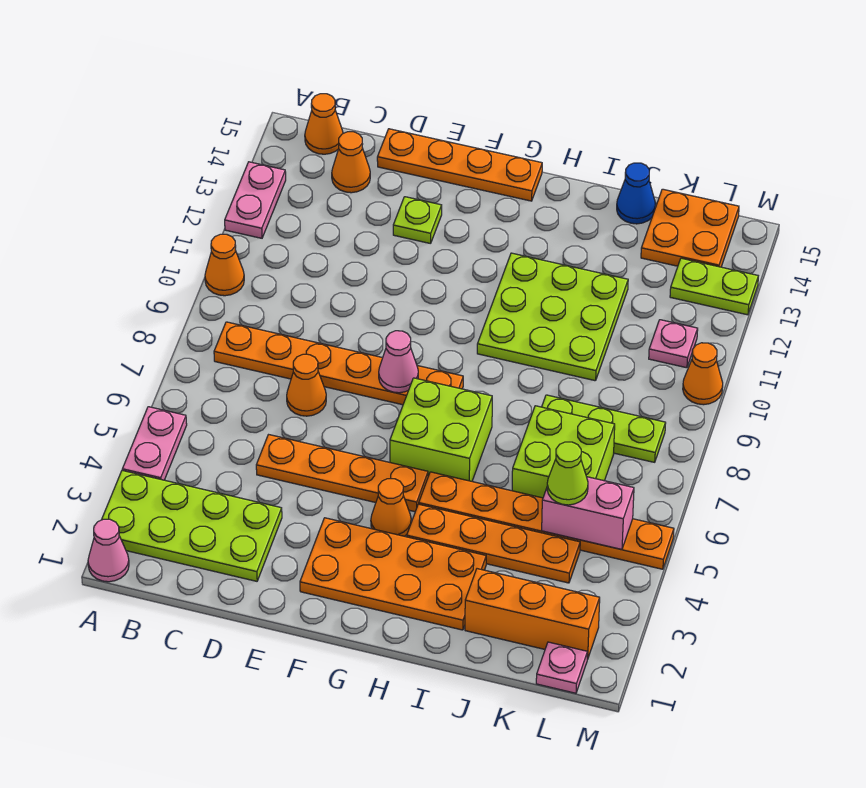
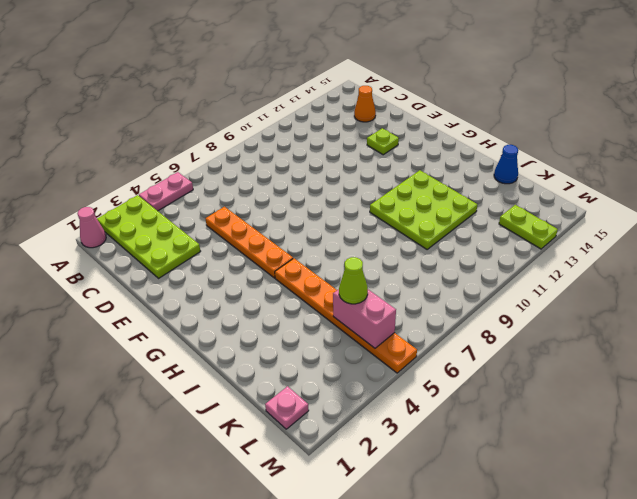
none -> orange cone A10 level 1
none -> pink plate A12:A13 level 1
none -> orange plate B8:G8 level 1
none -> orange cone B15 level 1

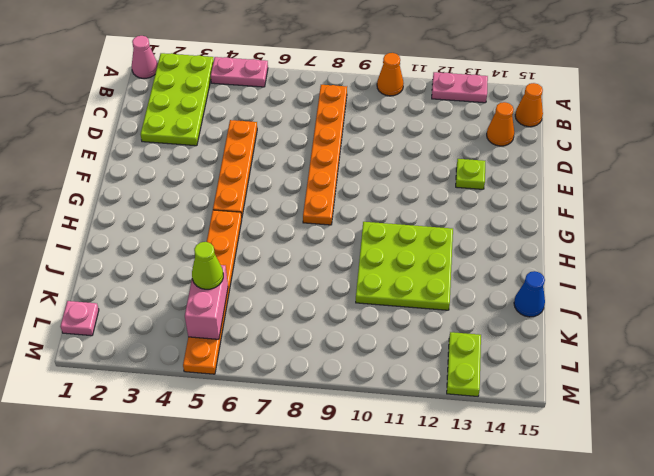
none -> orange cone D7 level 1
none -> orange plate D15:G15 level 1
none -> orange plate F2:I3 level 1
none -> orange cone G4 level 1

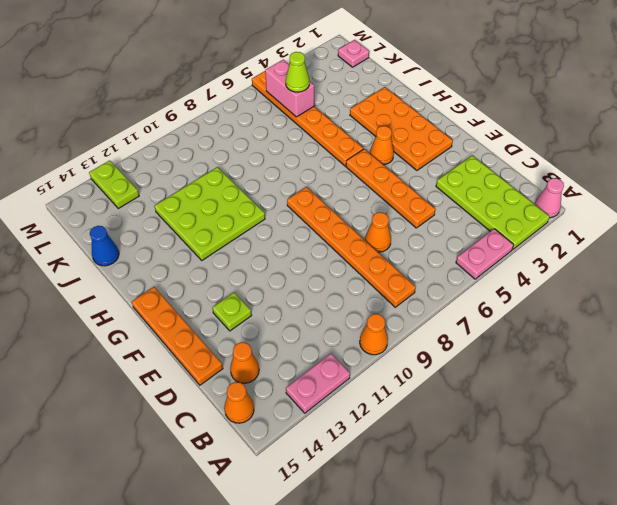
none -> lime brick G6:H7 level 1
none -> orange plate H4:K4 level 1
none -> orange brick J2:L2 level 1
none -> lime brick J6:K7 level 1

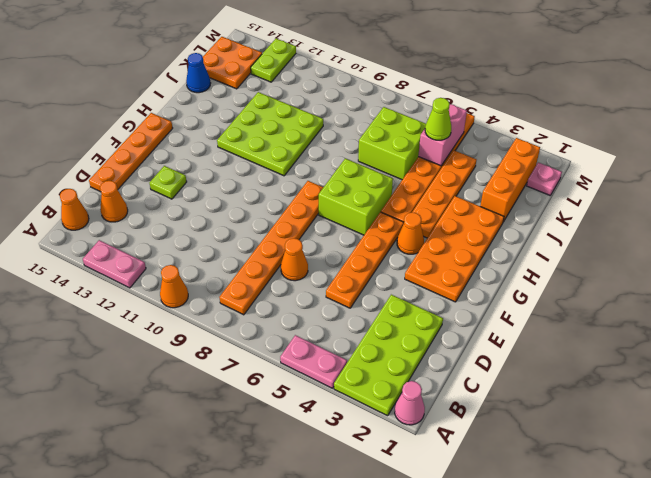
none -> lime plate J8:L8 level 1
none -> pink plate L11 level 1
none -> orange cone M10 level 1
none -> pink cone F8 level 2

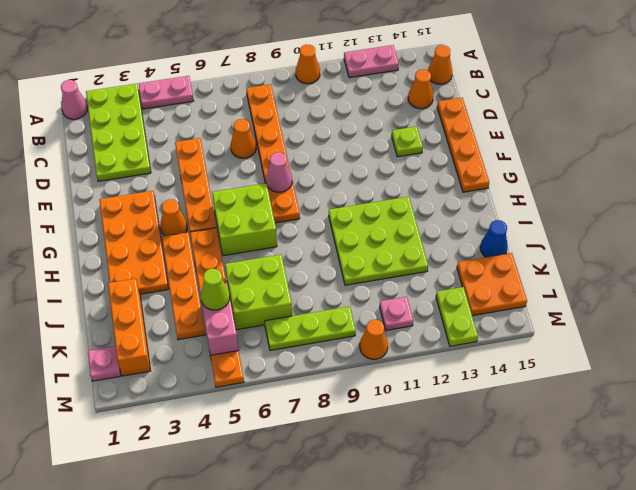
lime plate L7:L9 level 1 -> lime plate J8:L8 level 1

